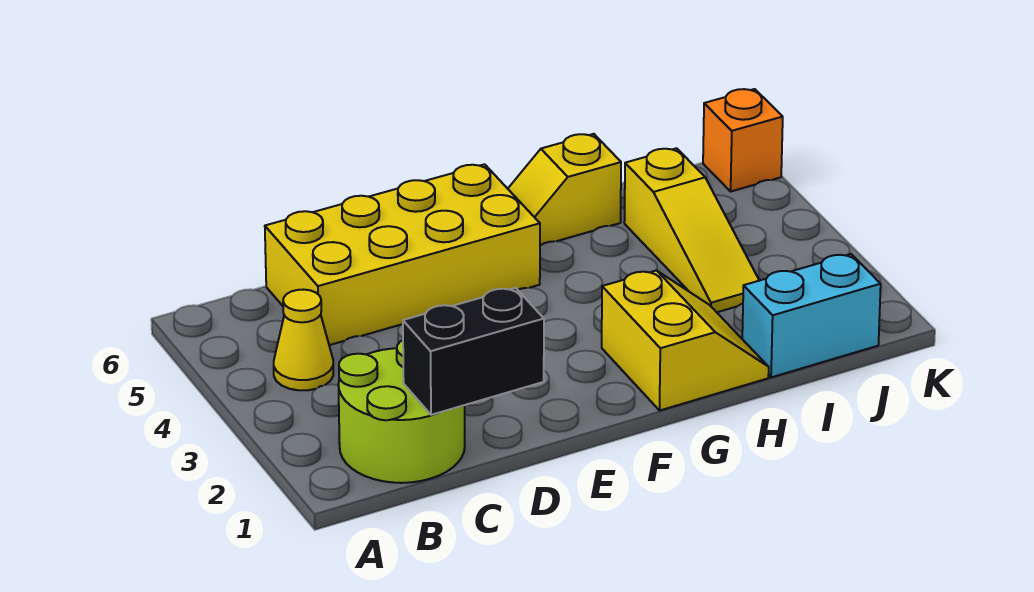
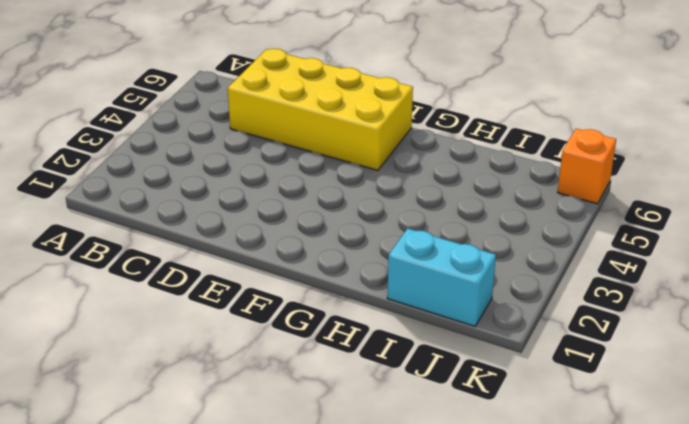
none -> lime round brick B1:C2 level 1
none -> yellow cone B4 level 1

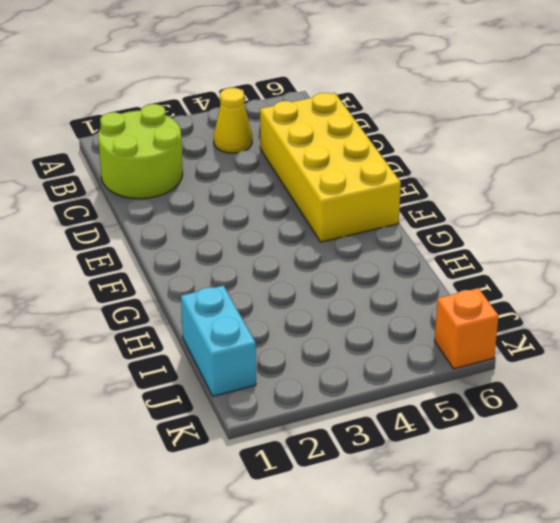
none -> yellow slope G1:H2 level 1 top G
none -> yellow slope G6:H6 level 1 top H

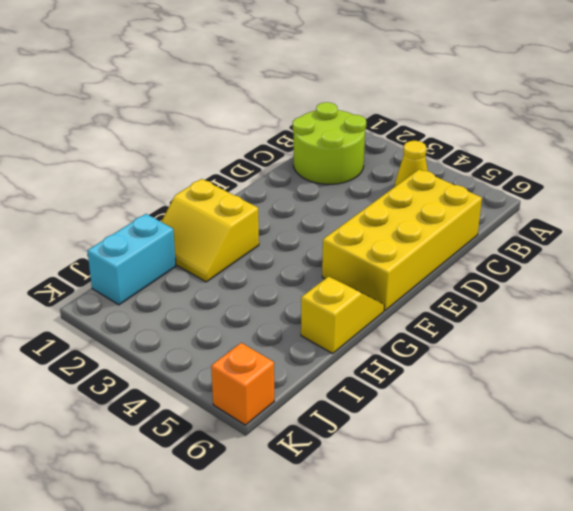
none -> yellow slope I3:I5 level 1 top 5
none -> black brick C1:D1 level 2

